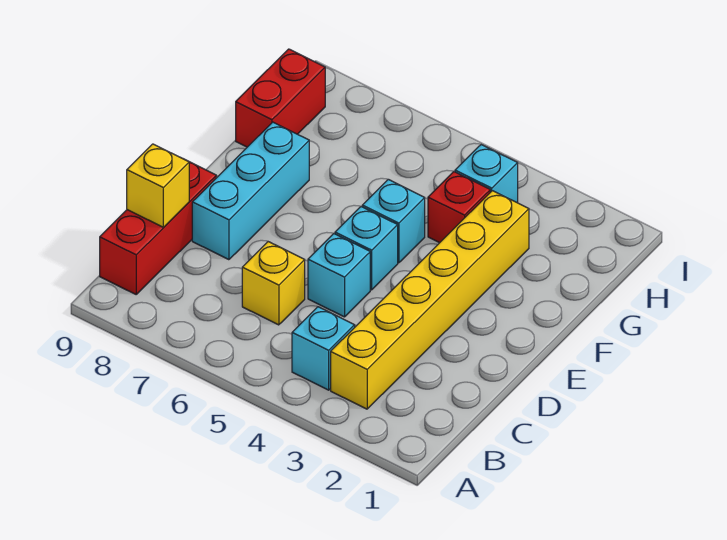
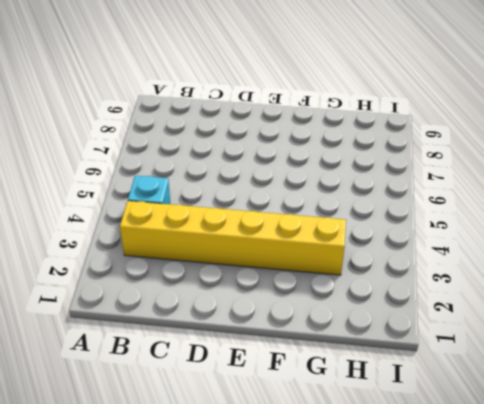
none -> red brick B9:D9 level 1
none -> yellow brick C6 level 1
none -> cyan brick D5 level 1

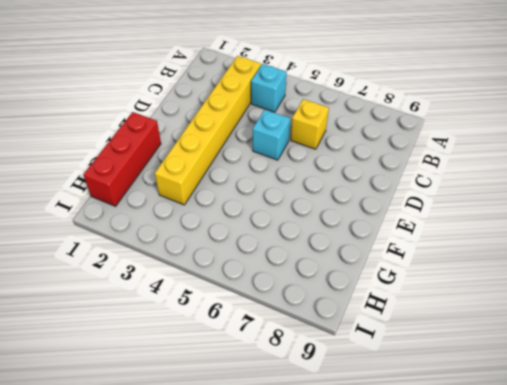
red brick F1:H1 level 1 -> red brick B9:D9 level 1
none -> cyan brick D8:F8 level 1
none -> cyan brick E5 level 1
none -> cyan brick F5 level 1

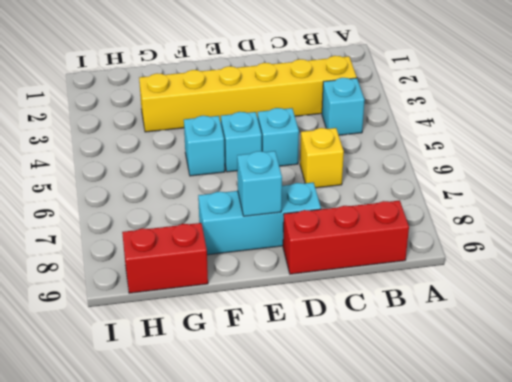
cyan brick E8 level 2 -> cyan brick H4 level 1
none -> red brick G4 level 1
none -> yellow brick C9 level 2

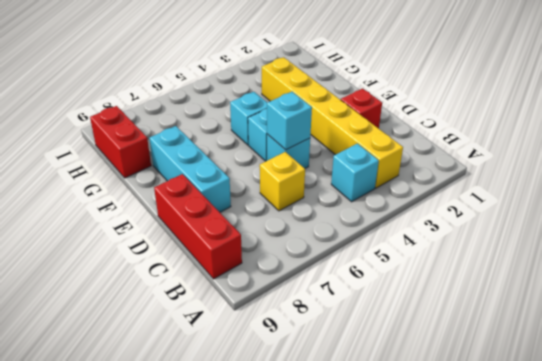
red brick D2 level 1 -> red brick G4 level 1
cyan brick D5 level 2 -> cyan brick H4 level 1
none -> yellow brick C9 level 2

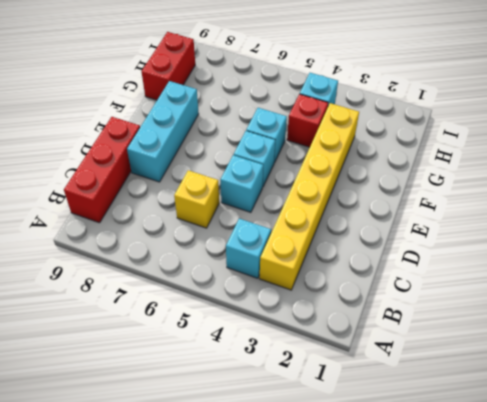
none -> yellow brick C9 level 2

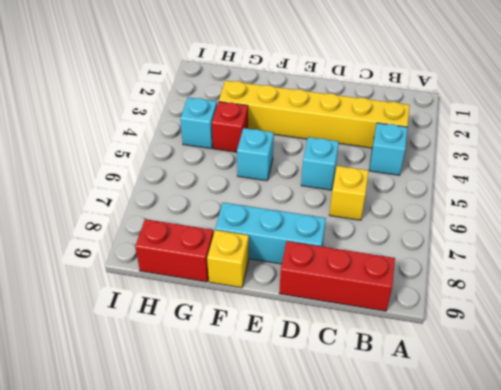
yellow brick F9 level 1 -> yellow brick C9 level 2
none -> cyan brick E5 level 1

